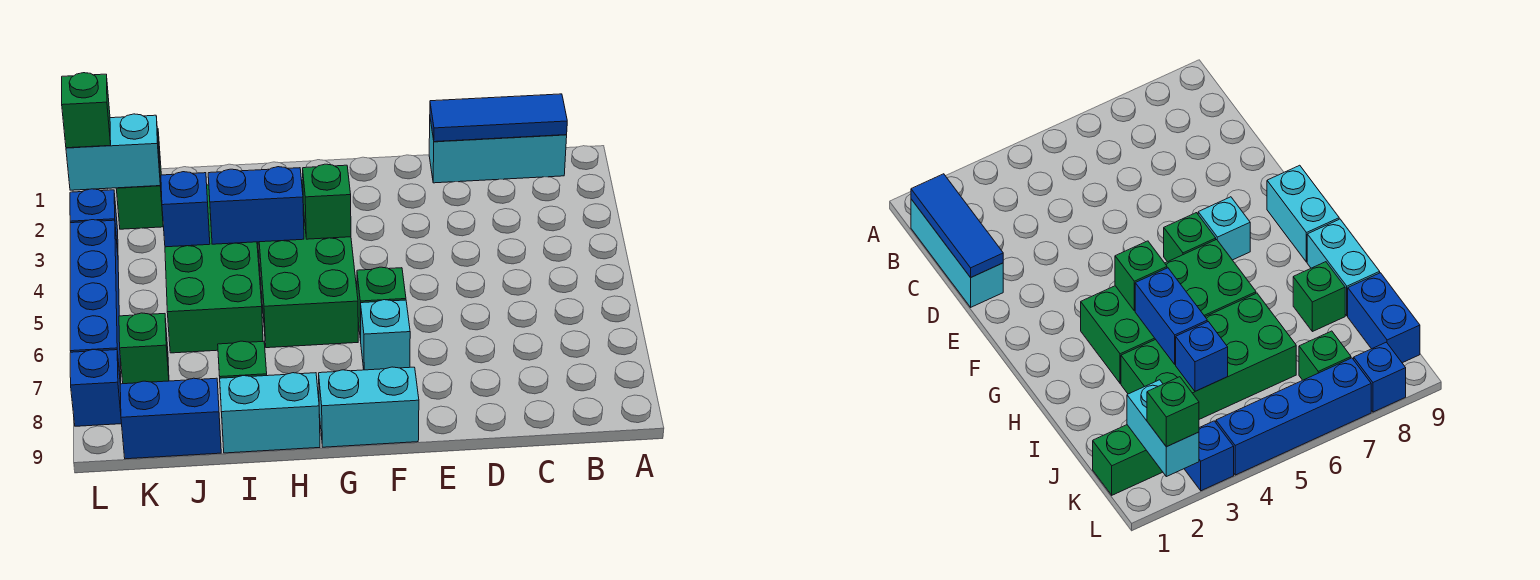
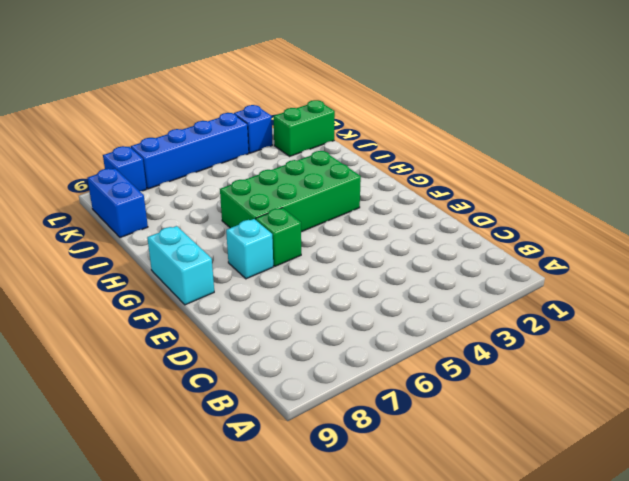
none -> cyan brick B1:D1 level 1
none -> cyan brick H9:I9 level 1
none -> green brick I3:J6 level 1

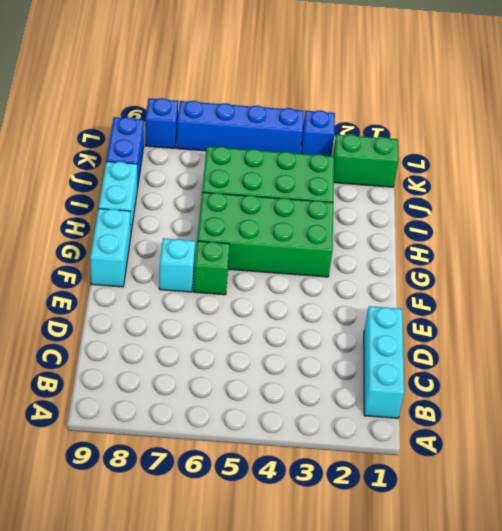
none -> green brick I8 level 1
none -> green brick K7 level 1
none -> blue tile B1:D1 level 2

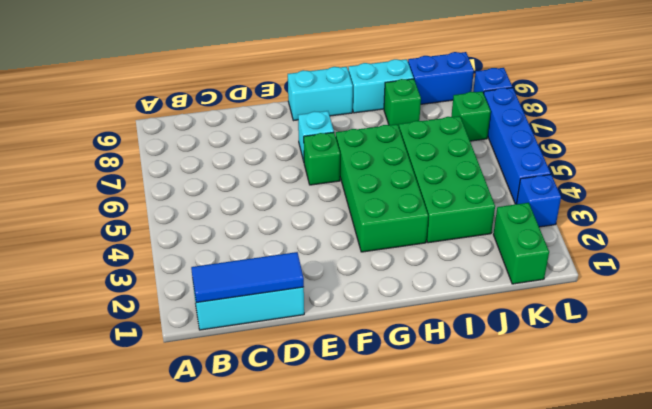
none -> green brick G4 level 2
none -> blue brick H4:I4 level 2
none -> blue brick J4 level 2

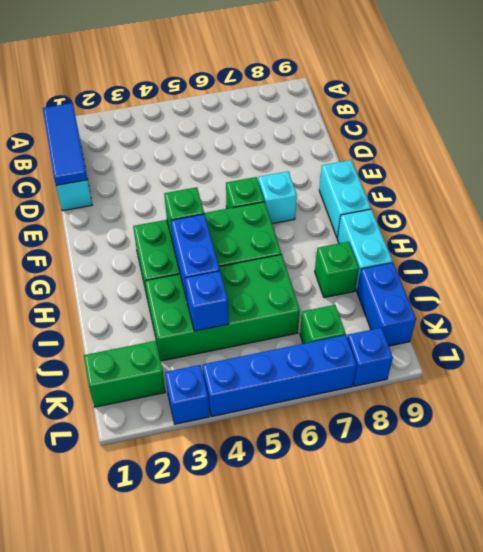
none -> cyan brick K2:L2 level 2
none -> green brick L2 level 3

